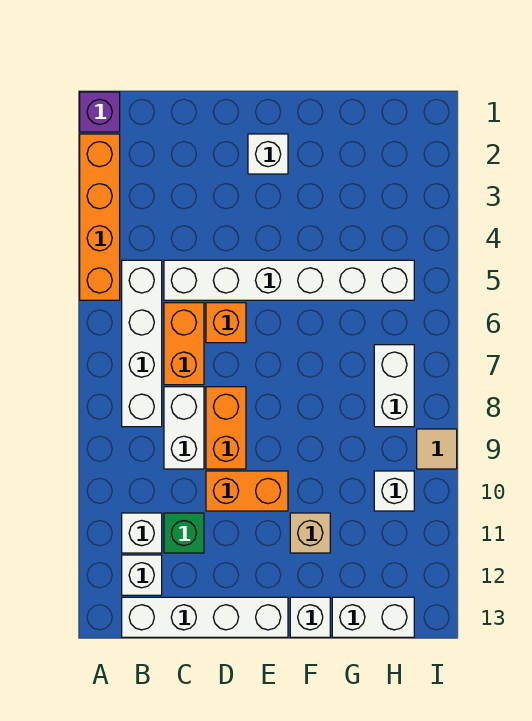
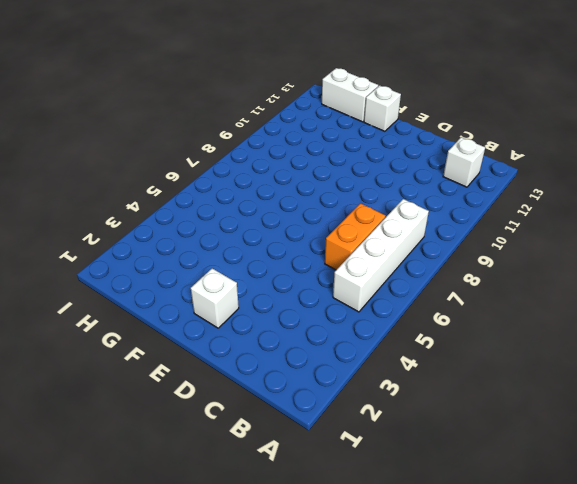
none -> purple brick A1 level 1
none -> orange brick A2:A5 level 1
none -> white brick B11 level 1

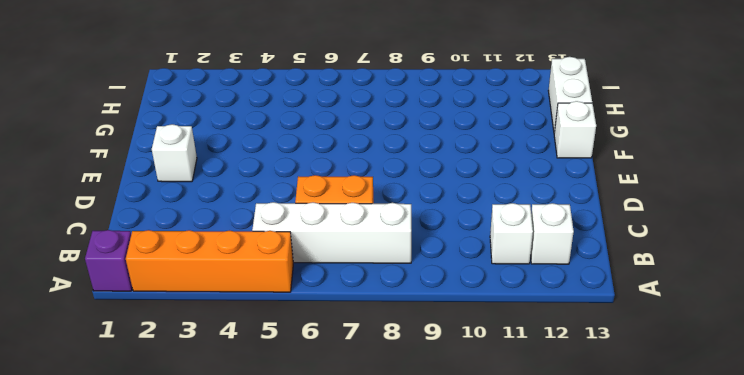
none -> white brick B13:E13 level 1
none -> white brick C5:H5 level 1
none -> white brick C8:C9 level 1

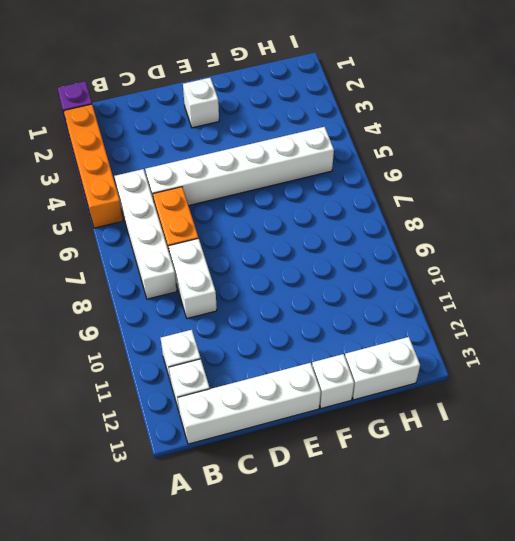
none -> green brick C11 level 1
none -> orange brick D6 level 1
none -> orange brick D8:D9 level 1

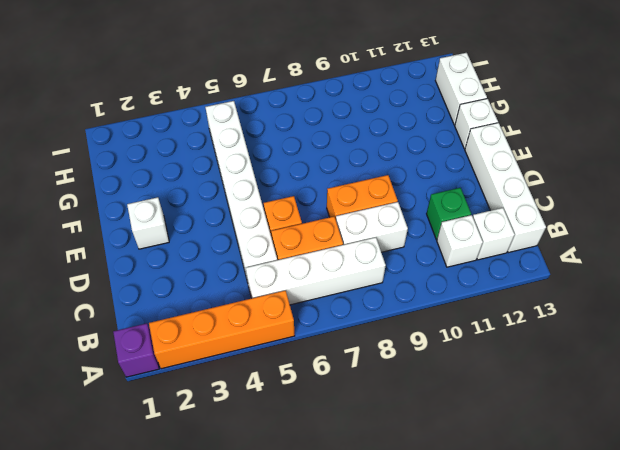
none -> orange brick D10:E10 level 1
none -> tan brick F11 level 1
none -> white brick H7:H8 level 1

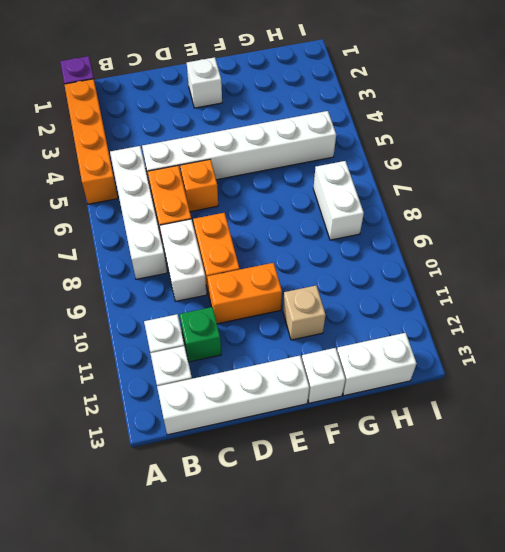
none -> white brick H10 level 1
none -> tan tile I9 level 1

